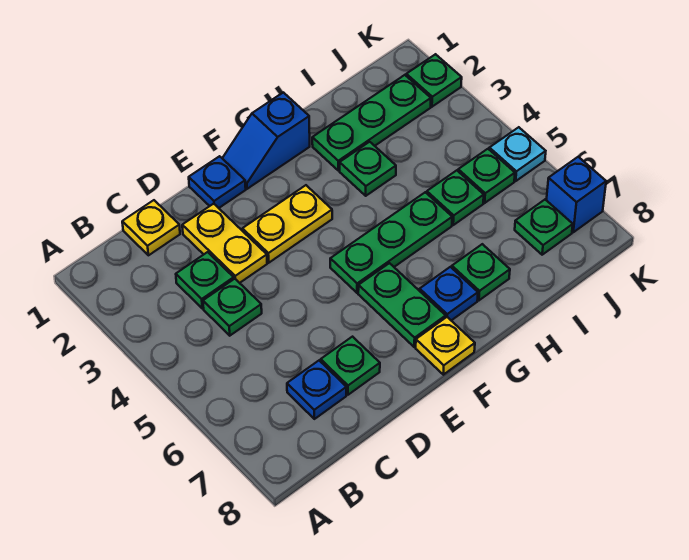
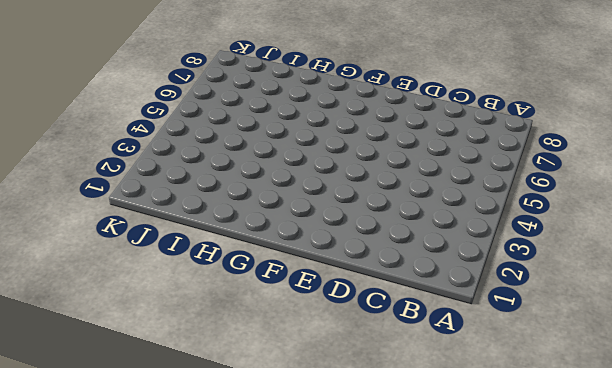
none -> yellow plate C1 level 1
none -> green plate C3 level 1
none -> green plate C4 level 1

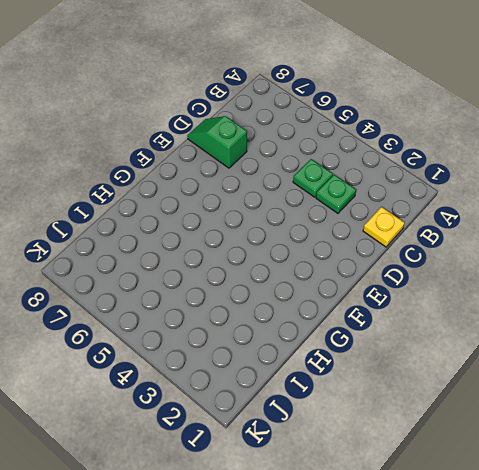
green slope D7:D8 level 1 top 7 -> green plate D7 level 1
none -> blue plate C7 level 1
none -> yellow plate D2:D3 level 1
none -> blue plate E1 level 1

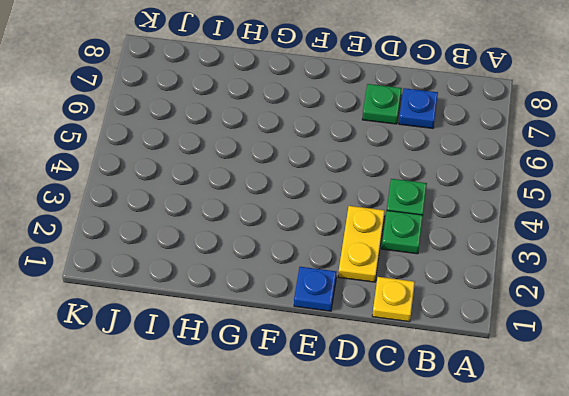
none -> yellow plate E3:F3 level 1
none -> blue slope F1:G1 level 1 top G
none -> green plate F5:H5 level 1

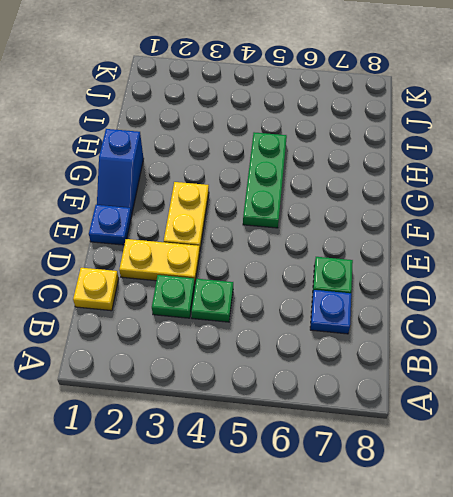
none -> green plate F6:F7 level 1
none -> yellow plate F8 level 1
none -> blue plate G7 level 1

